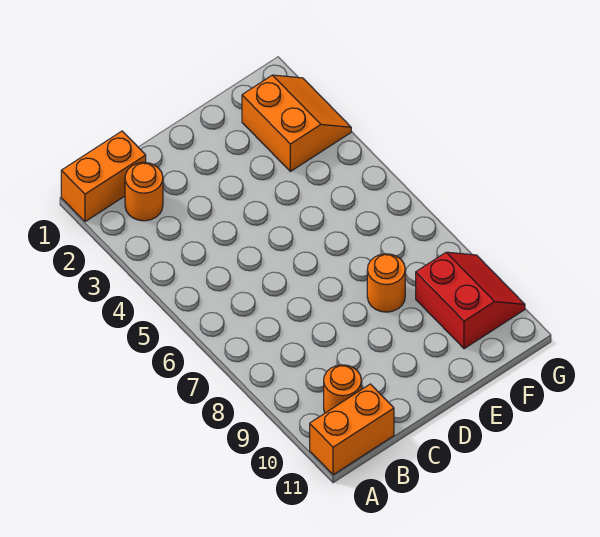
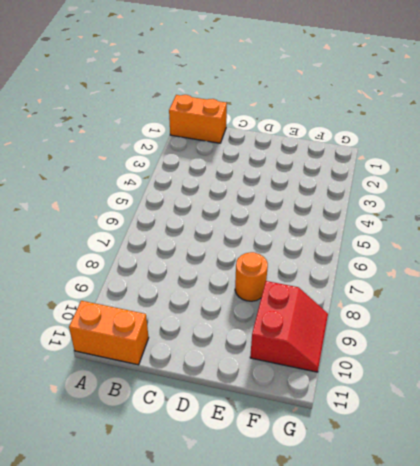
none -> orange round brick B2 level 1
none -> orange round brick B10 level 1

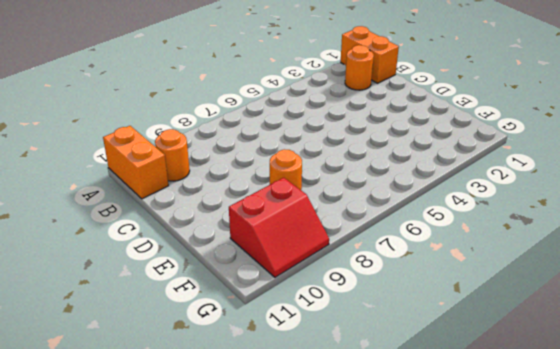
none -> orange slope F2:G3 level 1 top F

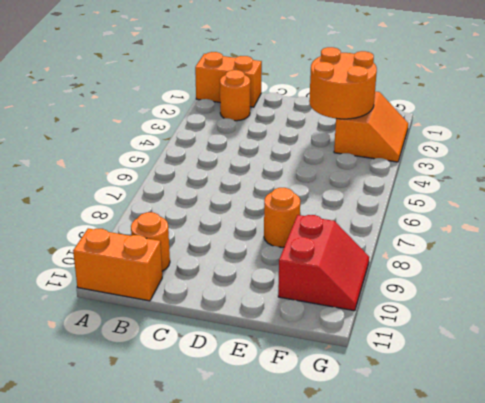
orange round brick E2:F3 level 2 -> none

